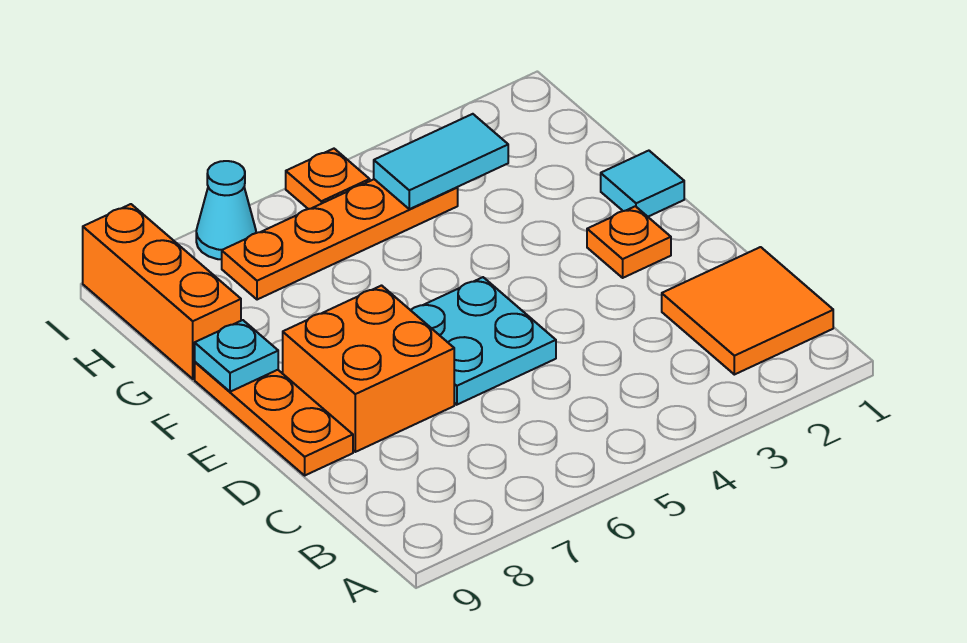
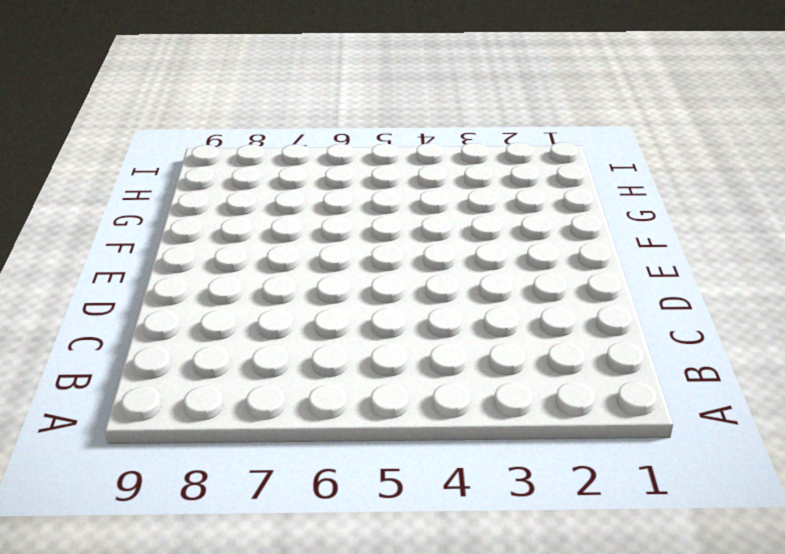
none -> orange tile B1:C2 level 1
none -> cyan plate D5:E6 level 1
none -> orange brick D7:E8 level 1

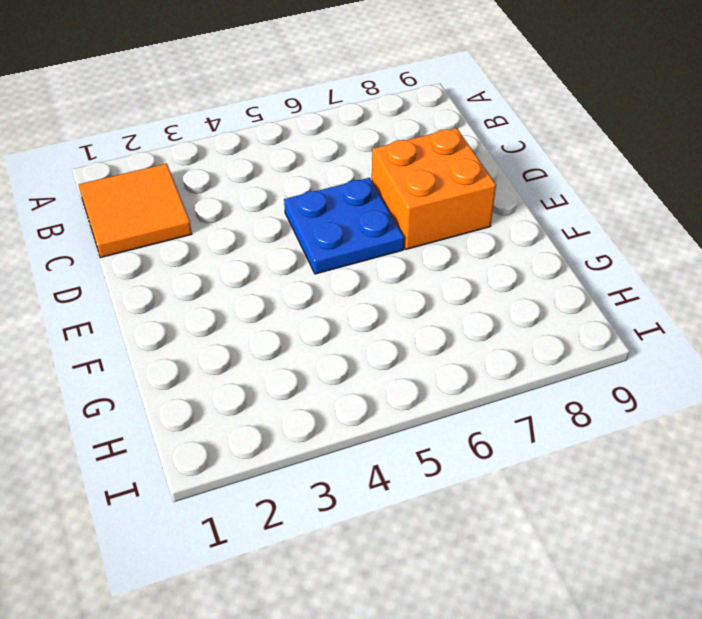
blue plate D5:E6 level 1 -> cyan plate D5:E6 level 1
none -> orange plate D9:F9 level 1
none -> orange plate E2 level 1
none -> cyan tile F1 level 1

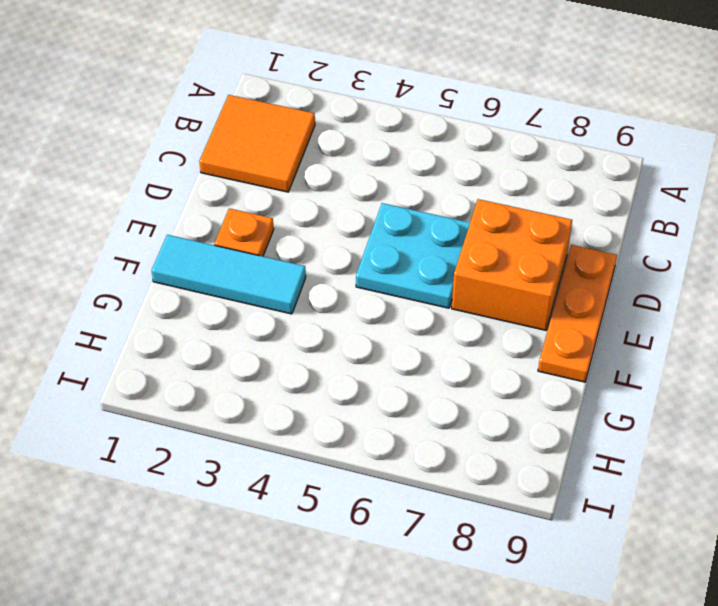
cyan tile F1:F3 level 1 -> cyan tile F1 level 1
none -> orange brick G9:I9 level 1
none -> orange plate H4:H7 level 1
none -> orange plate I5 level 1

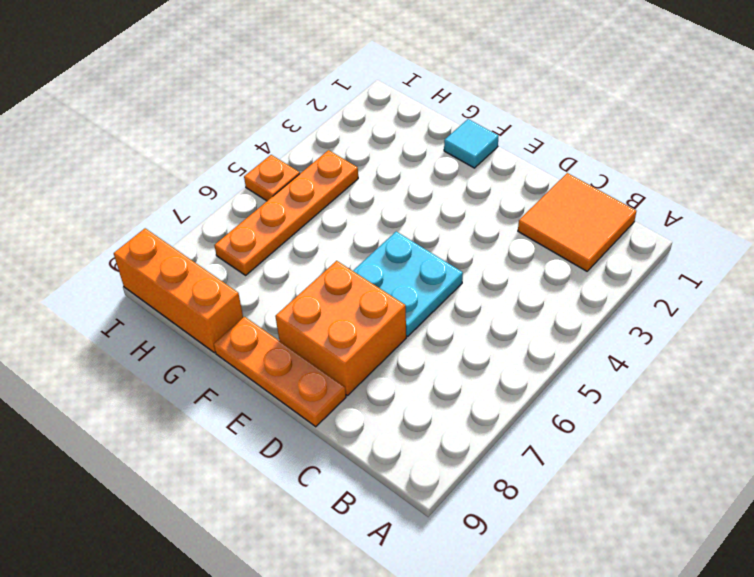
none -> orange plate E2 level 1
none -> cyan cone I7 level 1
none -> cyan plate F9 level 2

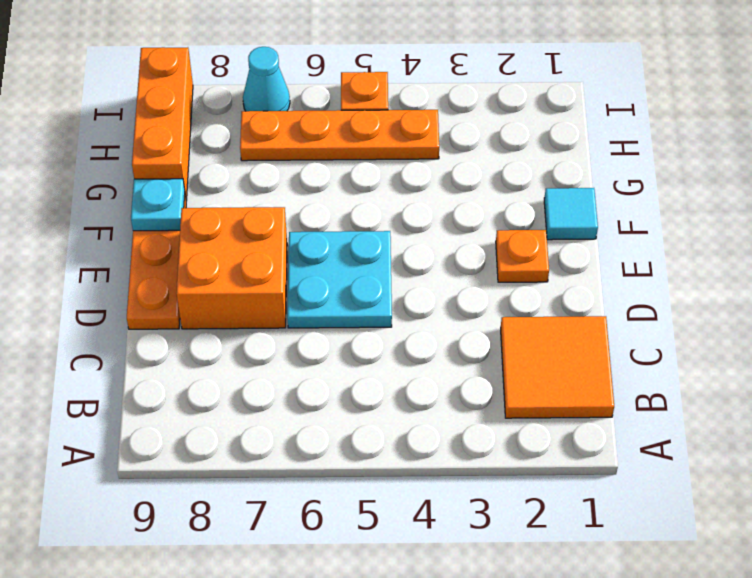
none -> cyan tile H3:H4 level 2

